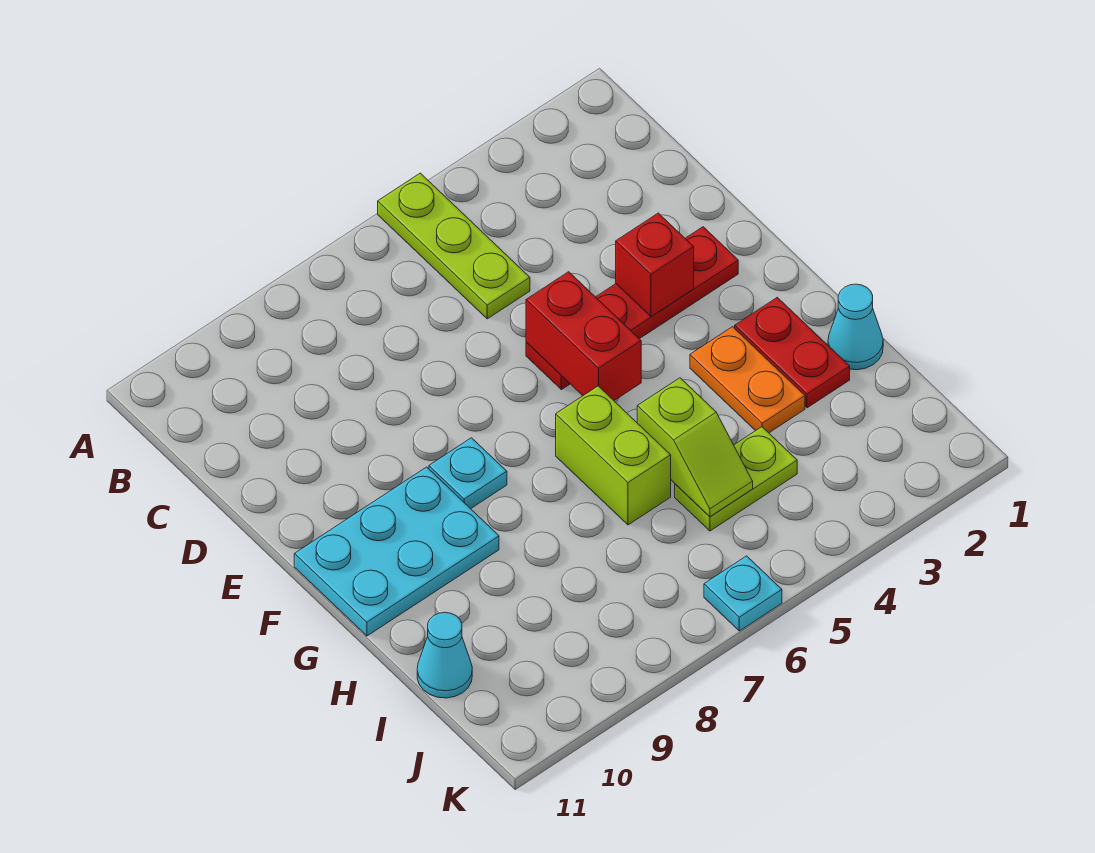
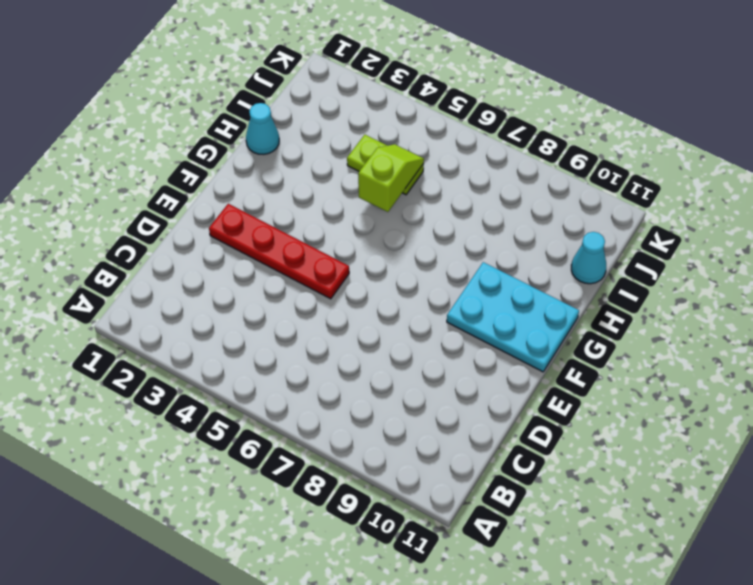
none -> lime plate A5:C5 level 1
none -> cyan plate F8 level 1
none -> red plate G2:H2 level 1

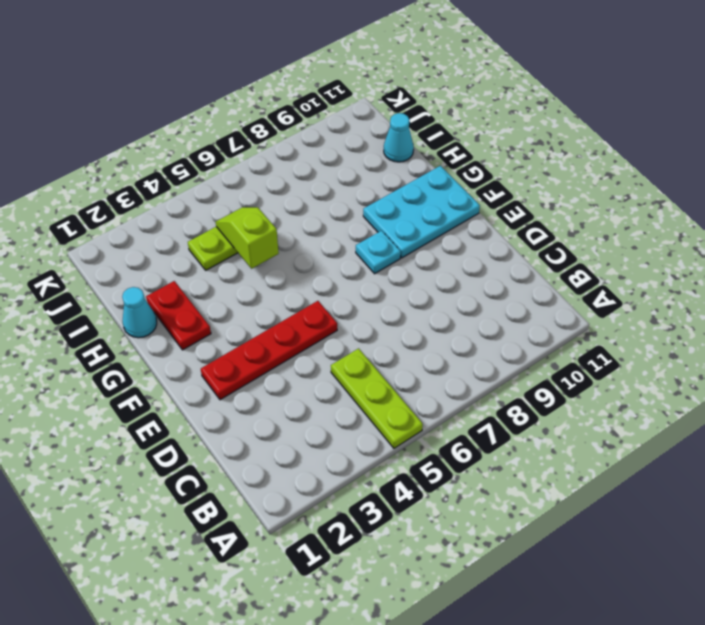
none -> orange plate G3:H3 level 1
none -> lime brick G6:H6 level 1
none -> cyan plate K6 level 1

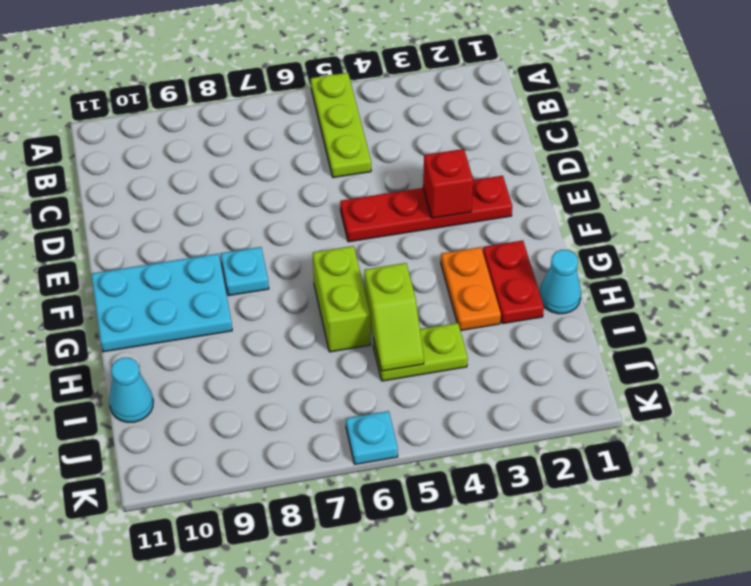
none -> red brick E5:F5 level 2

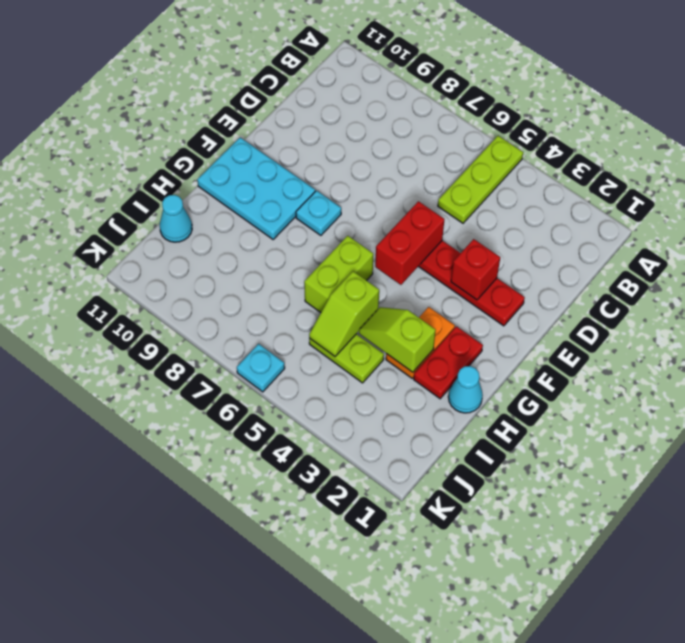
lime slope H3:H4 level 2 top 3 -> none

